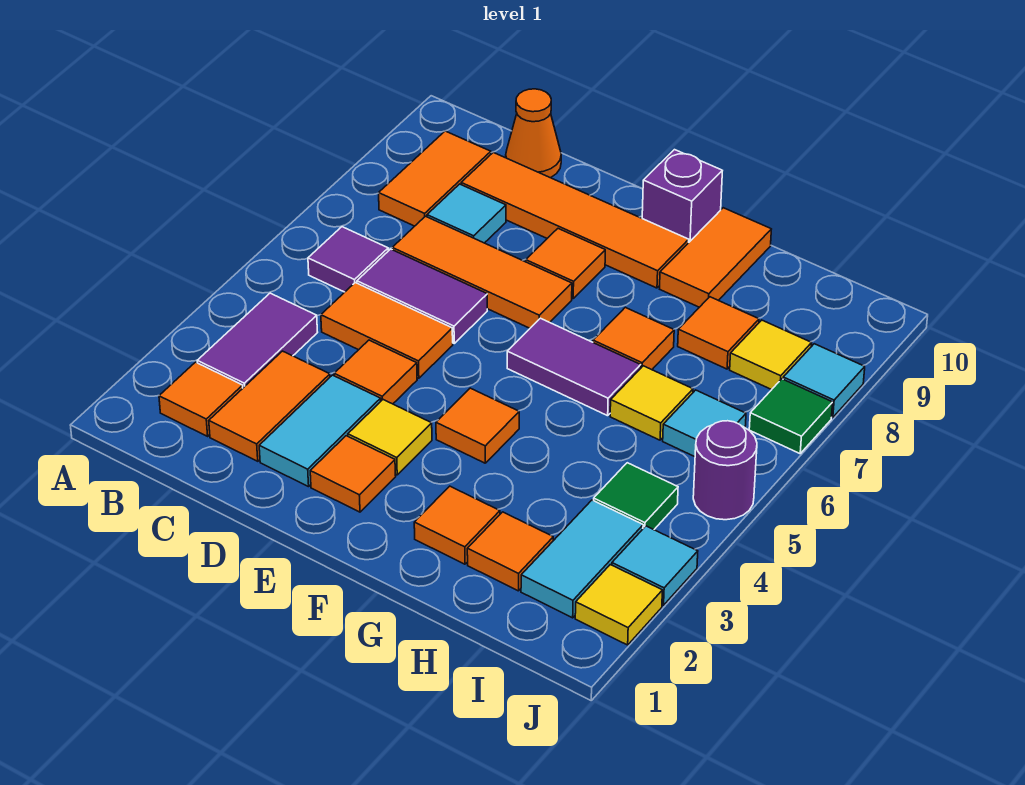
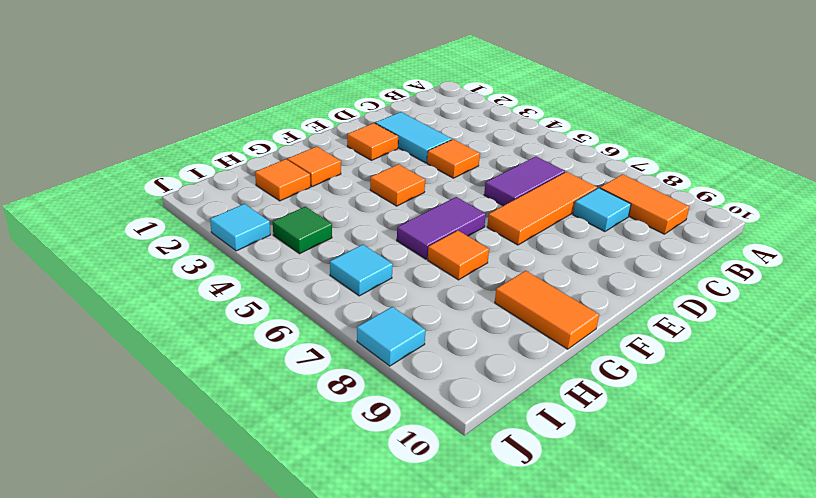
none -> orange tile B2 level 1
none -> purple tile B3:B4 level 1
none -> purple tile B6 level 1
none -> orange tile C2:C3 level 1

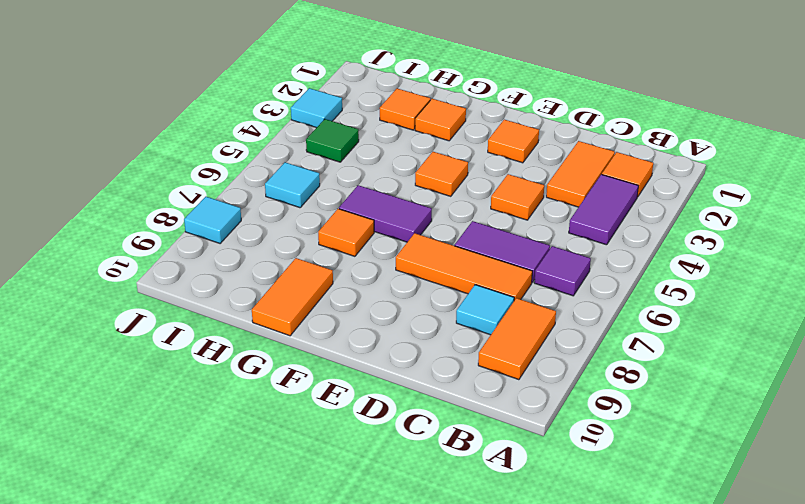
none -> orange tile C5:D5 level 1
none -> orange tile C9:F9 level 1
none -> orange cone C10 level 1
none -> cyan tile D2:D3 level 1

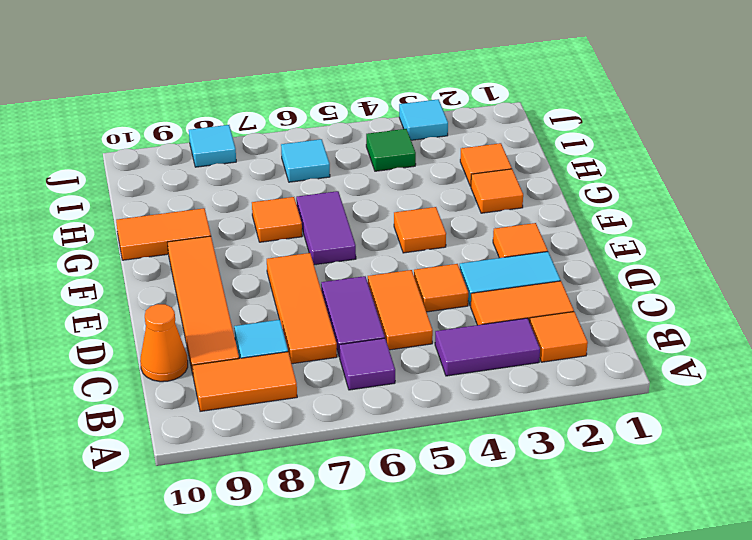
none -> yellow tile E3 level 1
none -> orange tile E8 level 1
none -> purple brick F10 level 1
none -> yellow tile H6 level 1

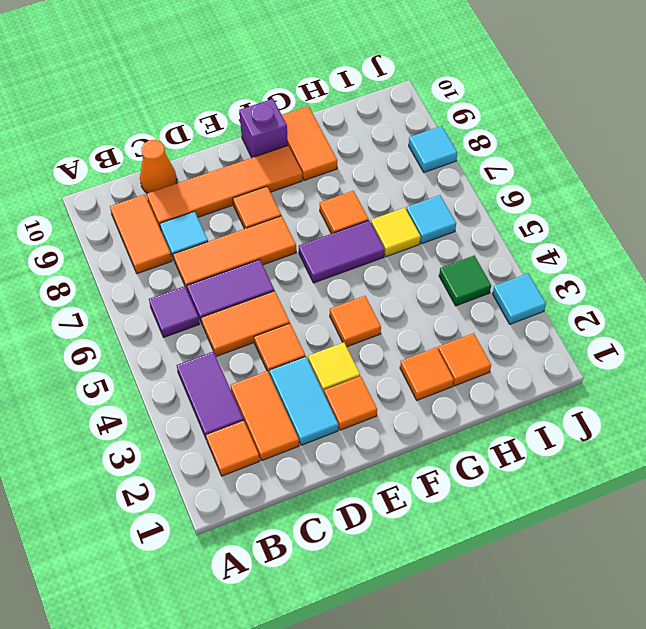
none -> orange tile H8 level 1
none -> cyan tile I2:I3 level 1
none -> yellow tile I8 level 1
none -> yellow tile J2 level 1

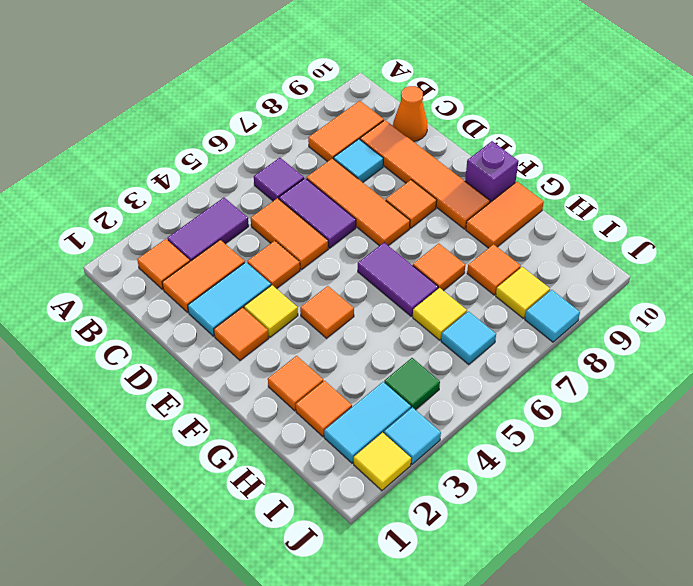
none -> purple round brick J5 level 1
none -> green tile J7 level 1

